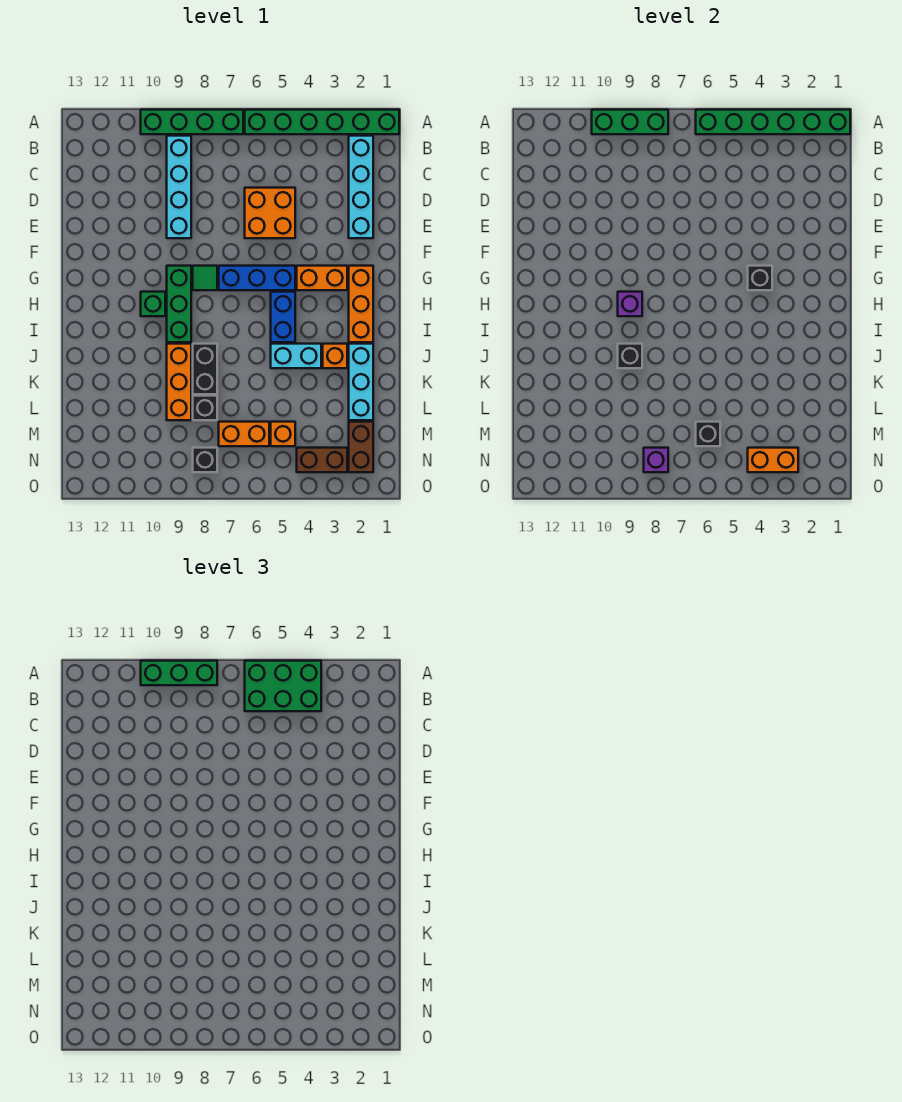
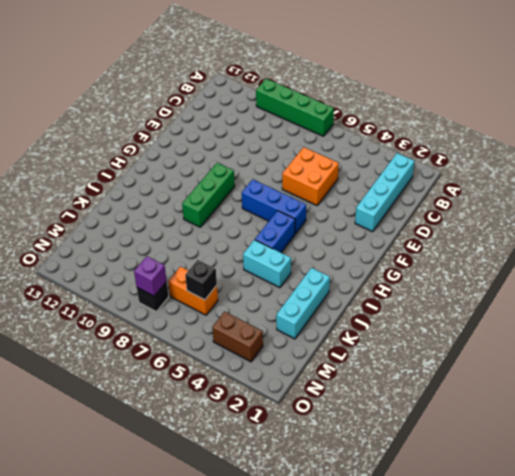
none -> green brick A1:A6 level 1
none -> cyan brick B9:E9 level 1
none -> orange brick G2:I2 level 1
none -> orange brick G3:G4 level 1

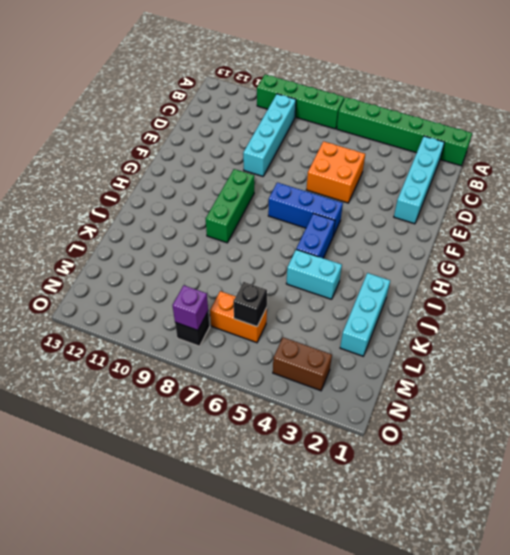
none -> orange brick G2:I2 level 1
none -> orange brick G3:G4 level 1
none -> green tile G8 level 1
none -> green brick H10 level 1

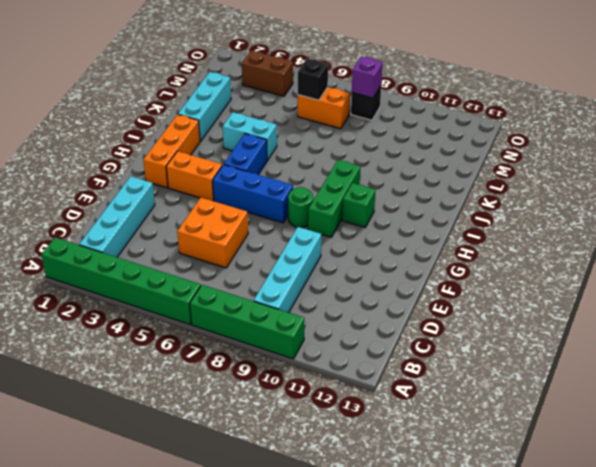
green round brick G8 level 1 -> green tile G8 level 1
none -> orange brick J3 level 1
none -> black brick J8:K8 level 1
none -> orange brick J9:L9 level 1
none -> black brick L8 level 1

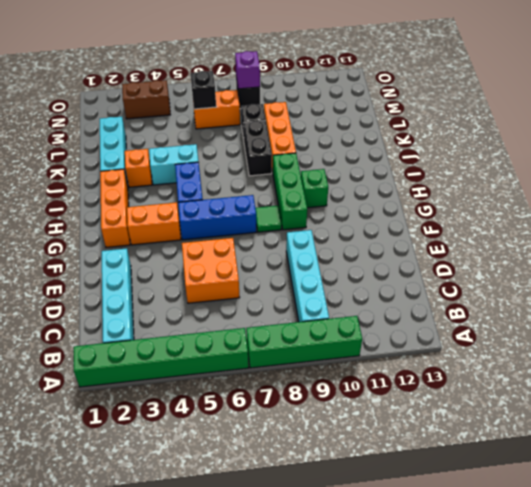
none -> brown brick M2:N2 level 1
none -> orange brick M5 level 1
none -> green brick A1:A6 level 2
none -> green brick A8:A10 level 2

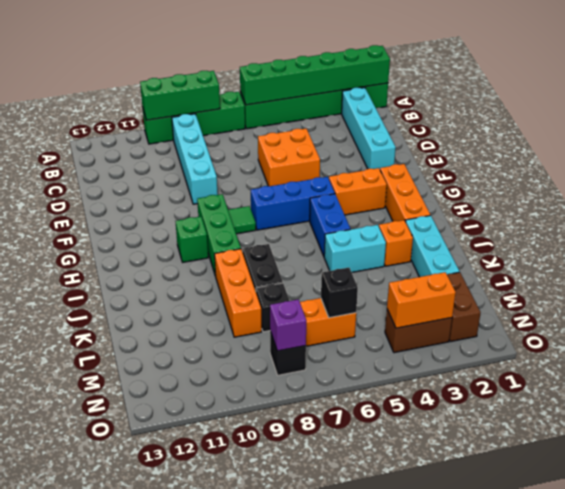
none -> orange brick M5 level 1
none -> black brick G4 level 2
none -> purple brick H9 level 2
none -> black brick J9 level 2

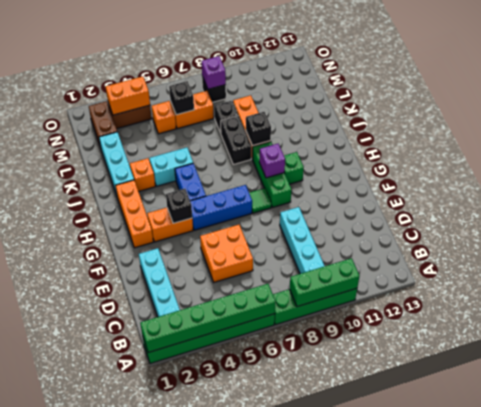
none -> green brick A4:B6 level 3
none -> green brick A8:A10 level 3

